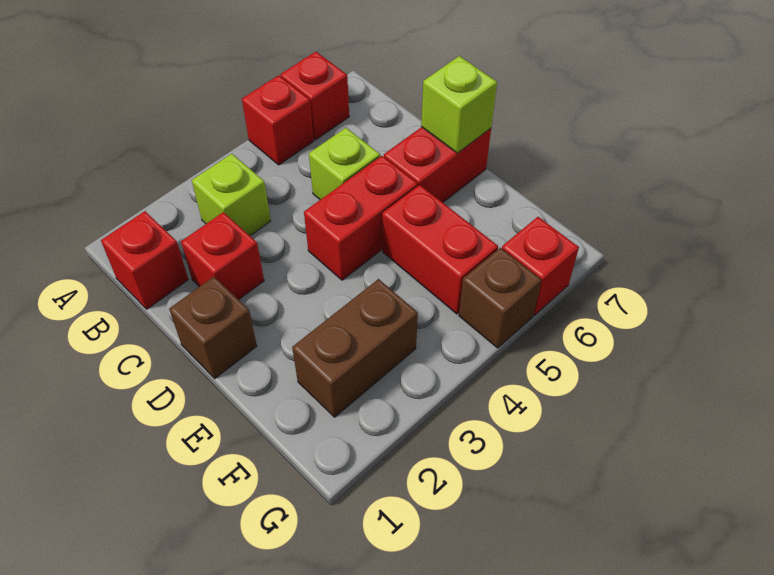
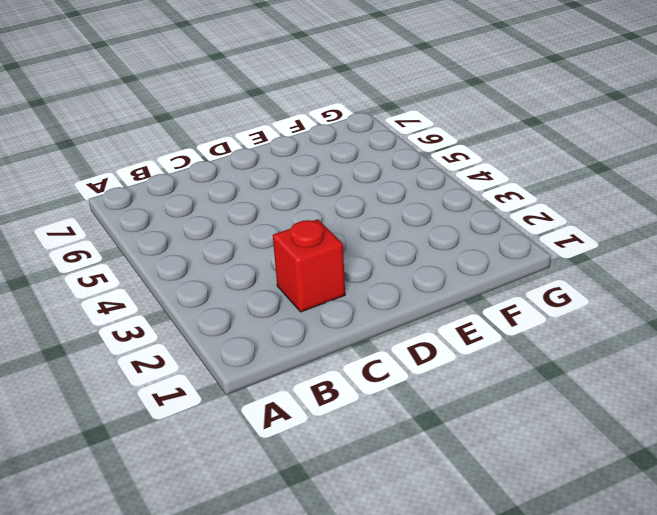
none -> red brick A5 level 1
none -> red brick A6 level 1
none -> red brick B1 level 1

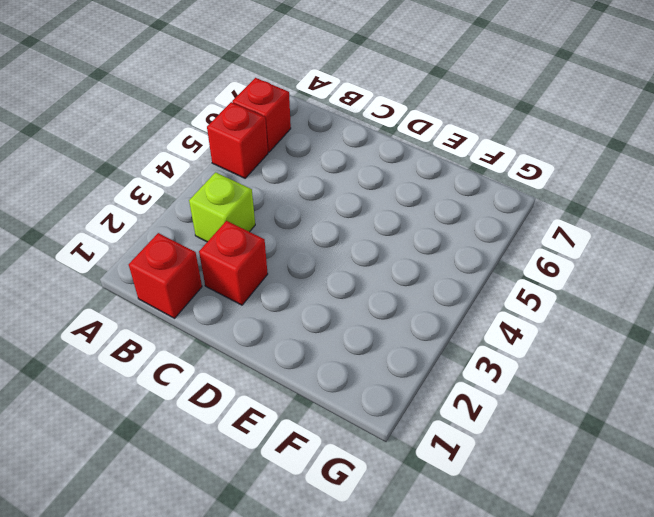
none -> lime brick C5 level 1
none -> brown brick D1 level 1
none -> red brick D4:D5 level 1

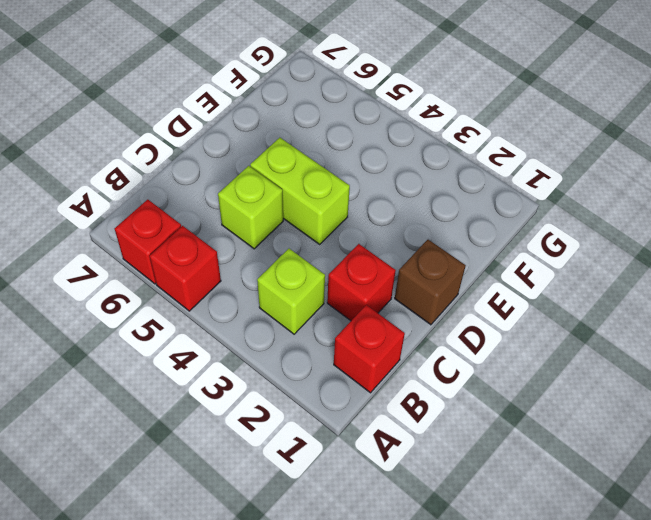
lime brick D4:D5 level 1 -> red brick D4:D5 level 1
none -> red brick D6:D7 level 1
none -> red brick E5:F5 level 1
none -> brown brick F2:F3 level 1

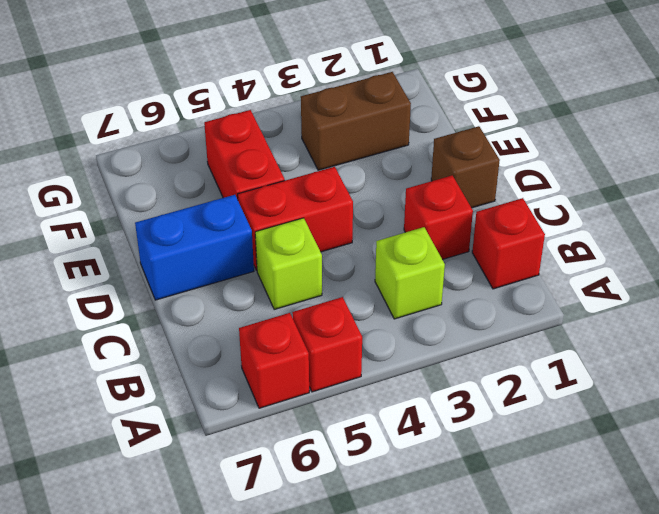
blue brick D6:D7 level 1 -> red brick D6:D7 level 1
none -> brown brick G5 level 1
none -> red brick G6 level 1
none -> lime brick D7 level 2

